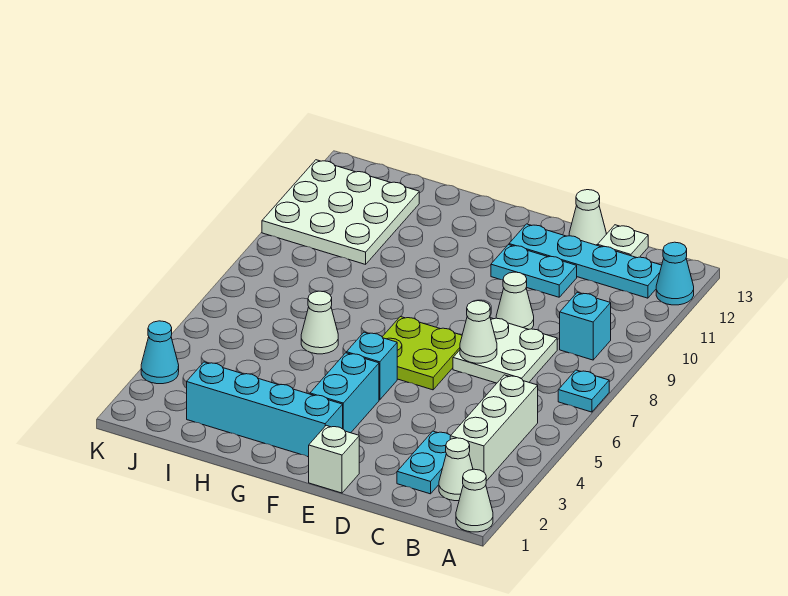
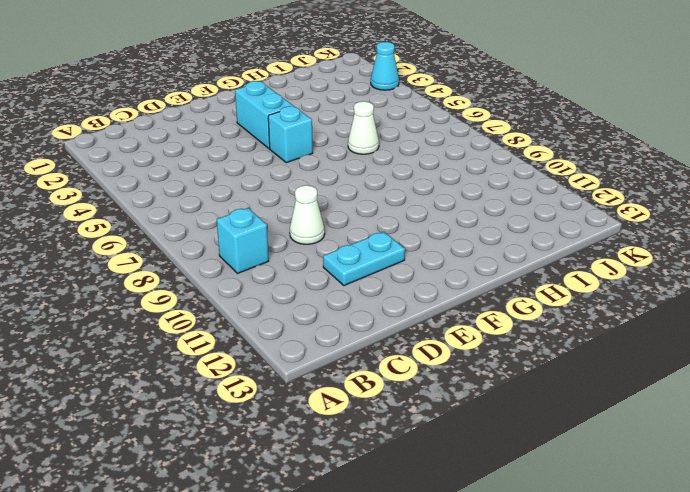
none -> white cone A1 level 1
none -> cyan plate A7 level 1
none -> cyan cone A12 level 1

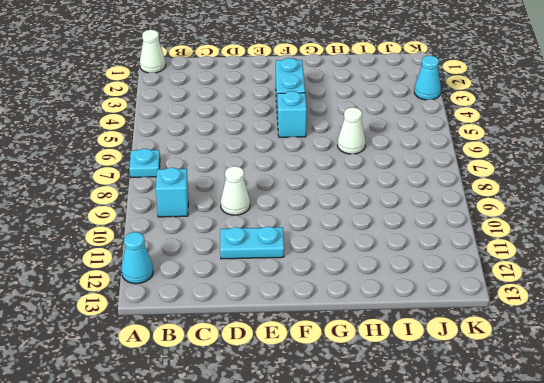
none -> white cone B2 level 1
none -> white brick B3:B5 level 1
none -> cyan plate B12:E12 level 1

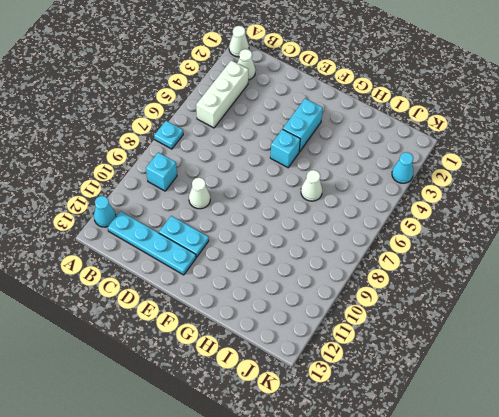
none -> cyan plate C2:C3 level 1
none -> white plate C7:D8 level 1
none -> white plate C13 level 1

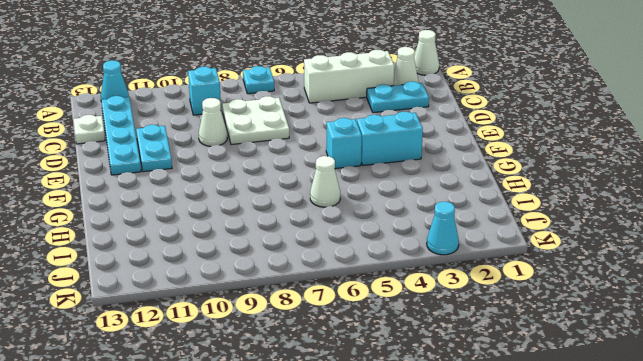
none -> white cone D13 level 1
none -> white brick E1 level 1
none -> lime plate E6:F7 level 1

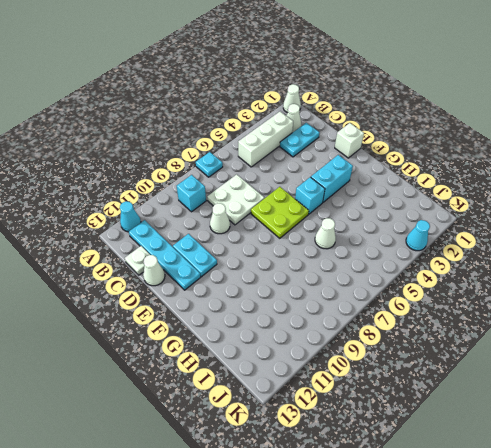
none -> cyan brick F2:I2 level 1
none -> white plate I10:K12 level 1
none -> white cone D7 level 2

